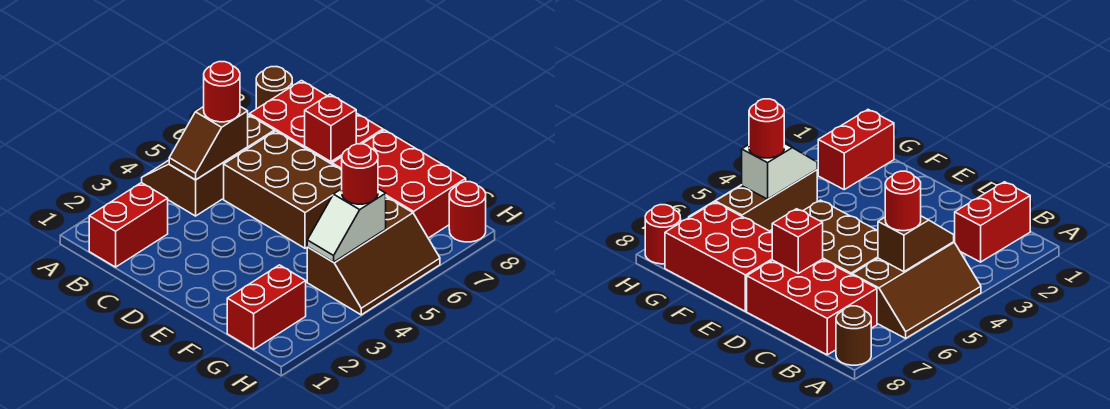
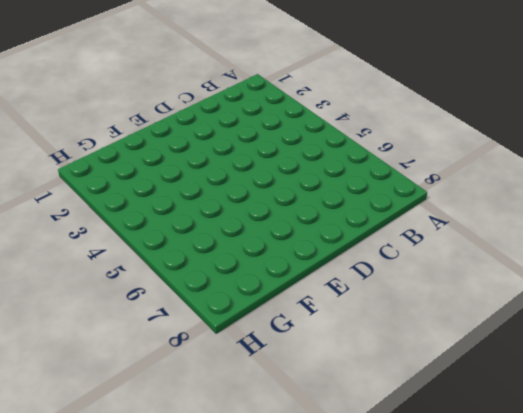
none -> brown slope A4:B6 level 1 top B
none -> brown round brick A8 level 1
none -> red brick B1:B2 level 1

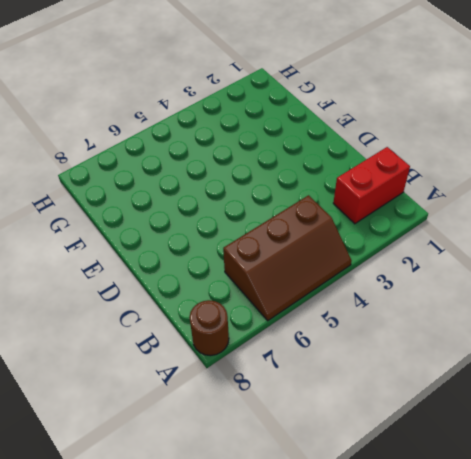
none -> red brick B7:D8 level 1
none -> brown brick C5:E6 level 1
none -> red brick E7:G8 level 1

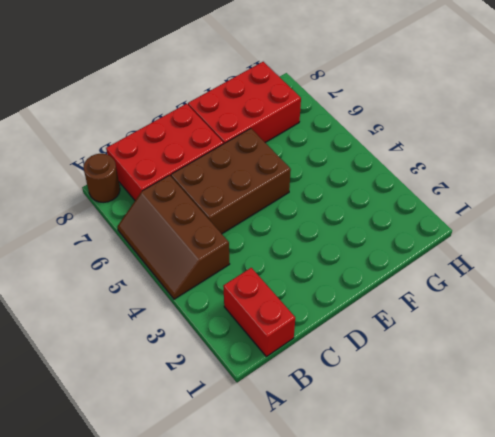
none -> red brick G1:G2 level 1
none -> brown slope G4:H6 level 1 top G
none -> red round brick H8 level 1

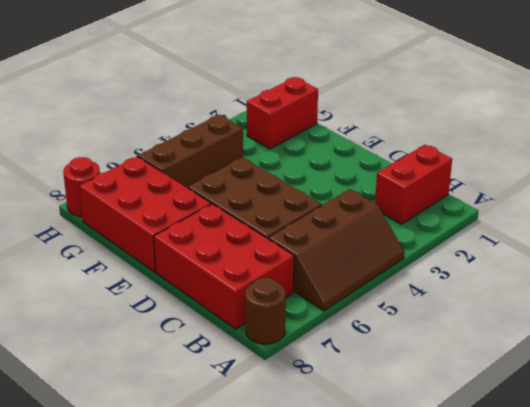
none -> brown slope B4:B5 level 2 top 5
none -> red brick D7 level 2
none -> white slope G4:G5 level 2 top 5

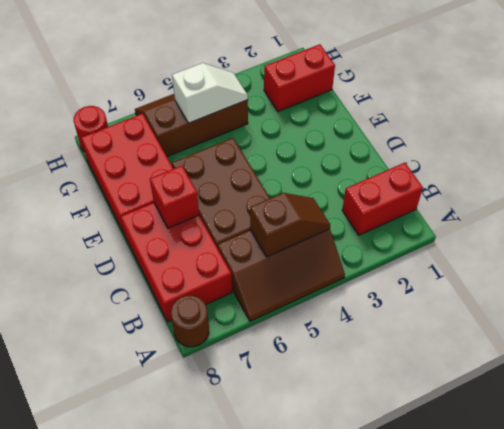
none -> red round brick B5 level 3
none -> red round brick G5 level 3

